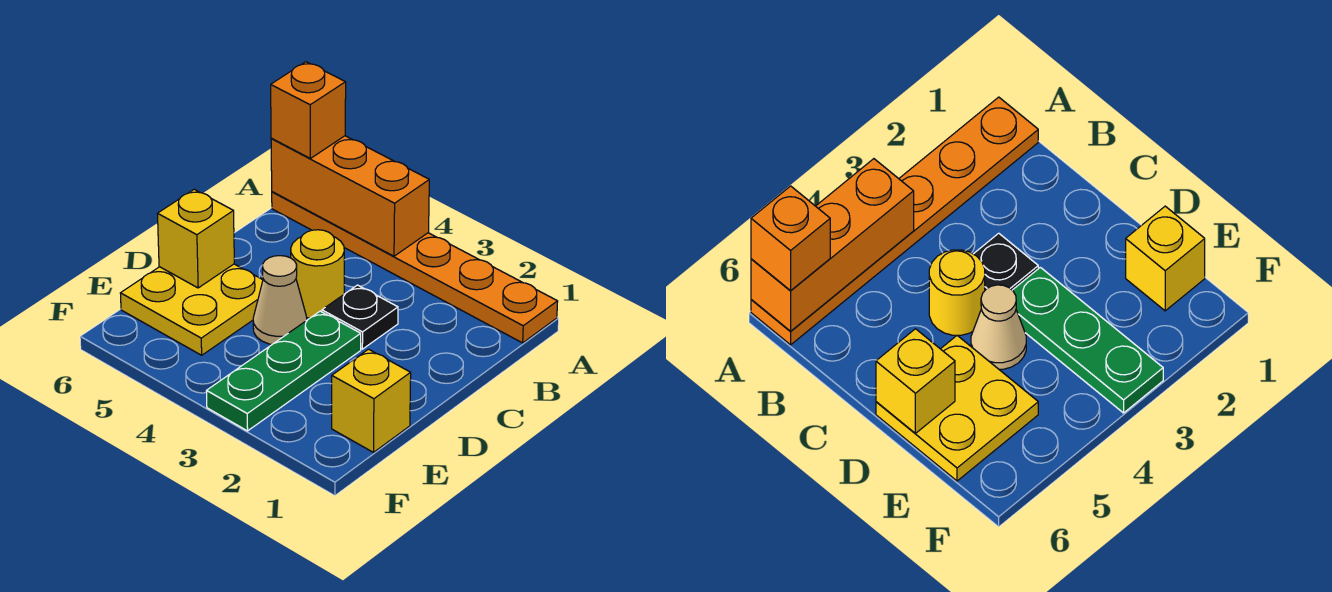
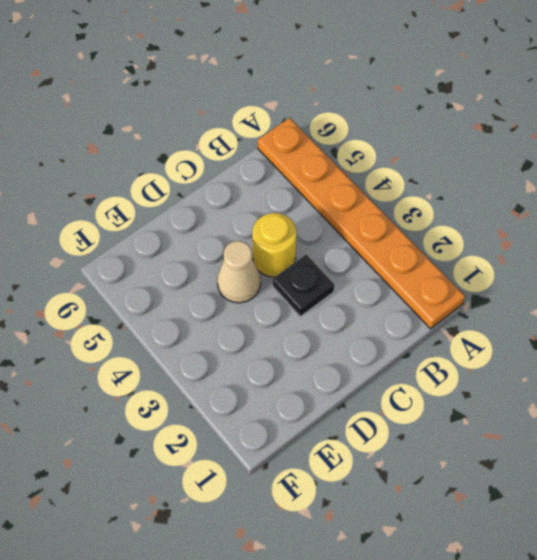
none -> green plate D3:F3 level 1
none -> yellow plate D5:E6 level 1

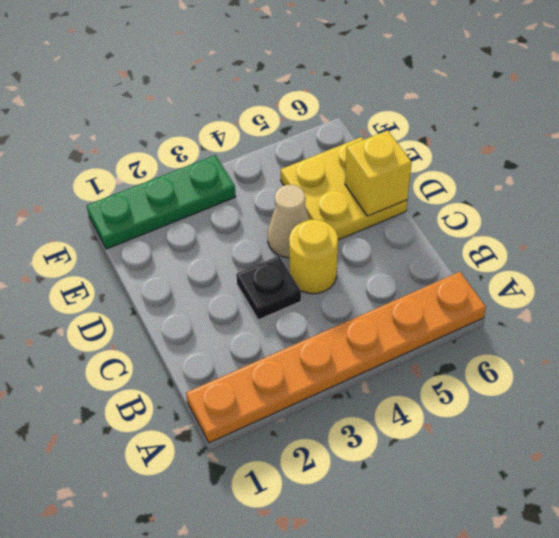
green plate F1:F3 level 1 -> green plate D3:F3 level 1
none -> yellow brick E1 level 1
none -> orange brick A4:A6 level 2

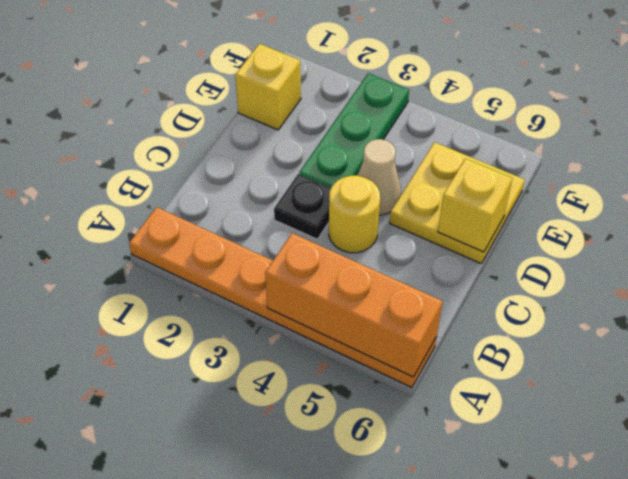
none -> orange brick A6 level 3

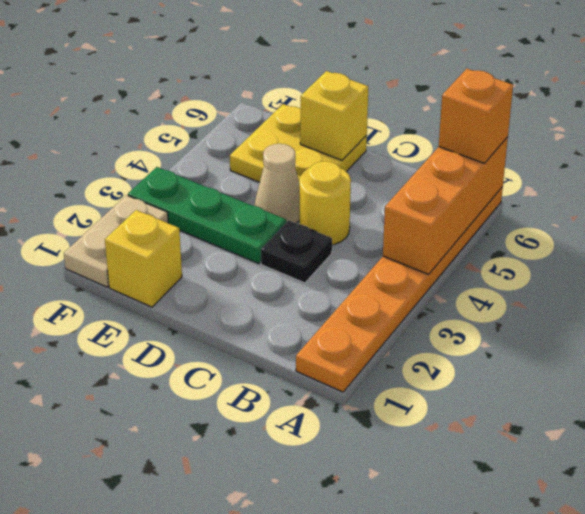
tan plate F1:F2 level 1 -> none

